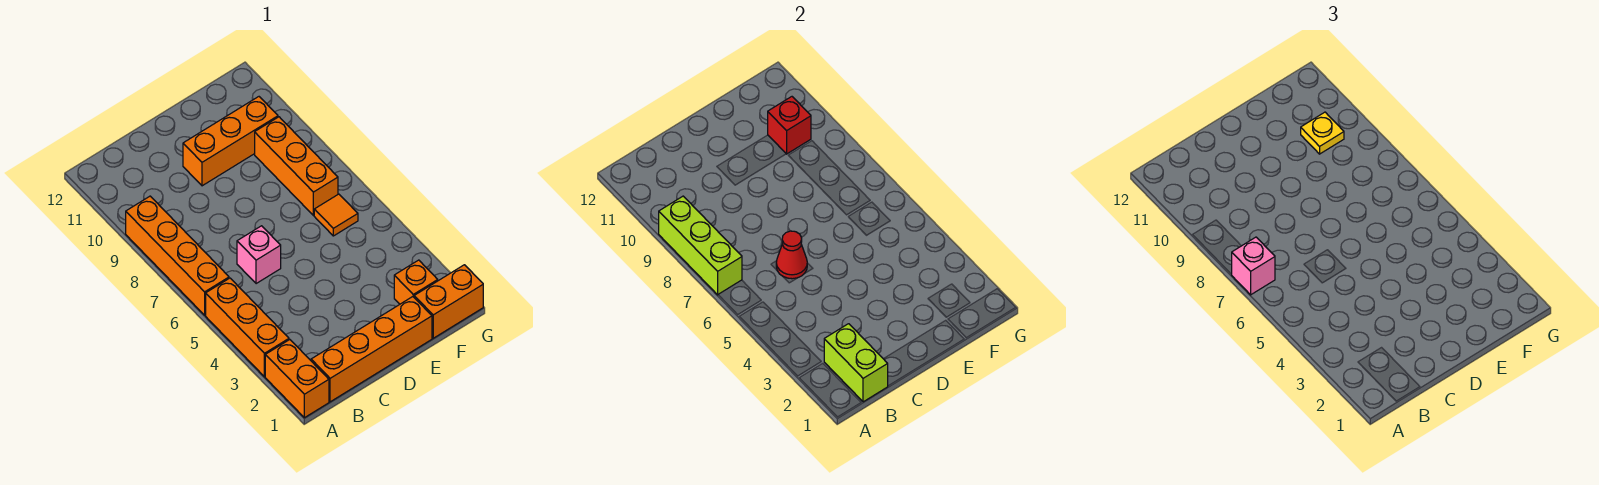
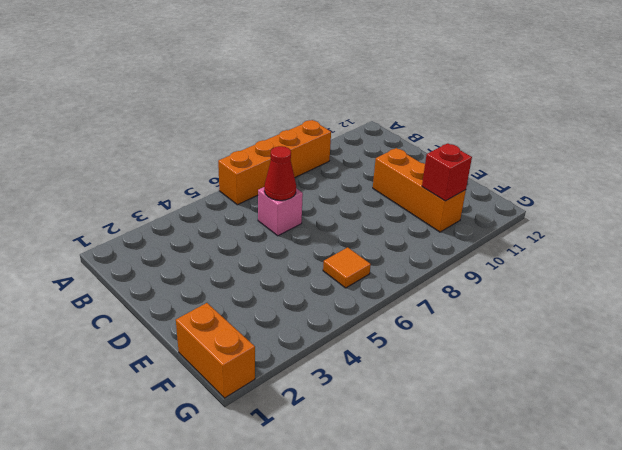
none -> orange brick A1:A2 level 1
none -> orange brick A3:A5 level 1
none -> orange brick B1:E1 level 1

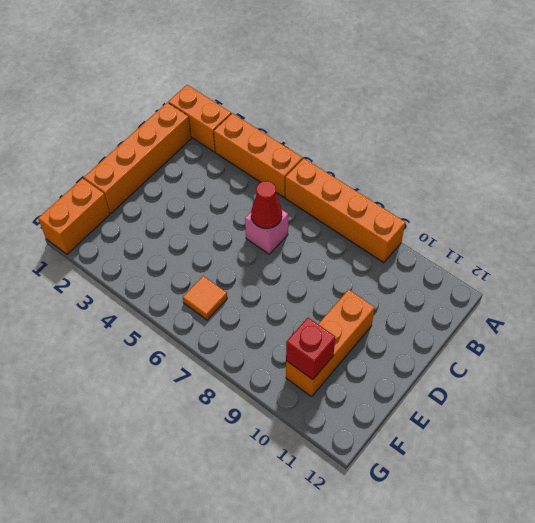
none -> orange brick F2 level 1
none -> orange brick F7:F9 level 1
none -> lime brick A7:A9 level 2

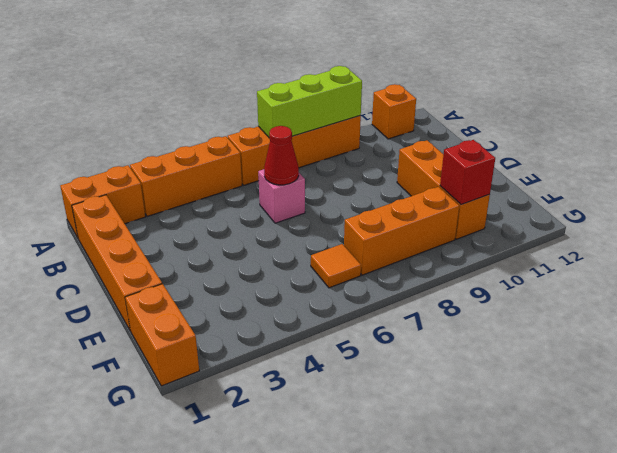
orange brick A11 level 1 -> orange brick F2 level 1
none -> lime brick B1:B2 level 2
none -> pink brick A7 level 3
none -> yellow plate F10 level 3

